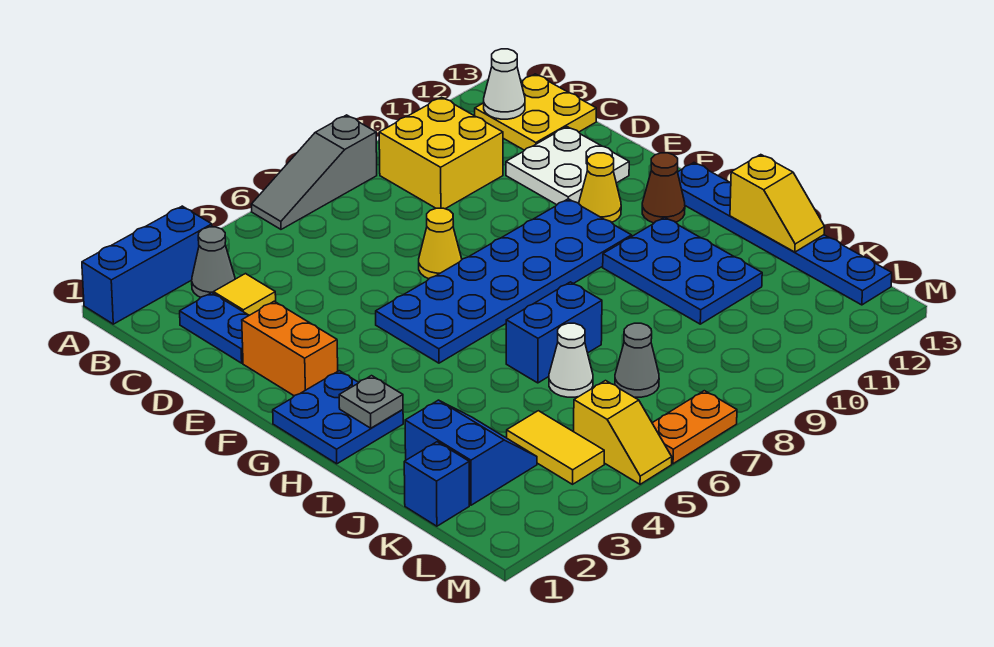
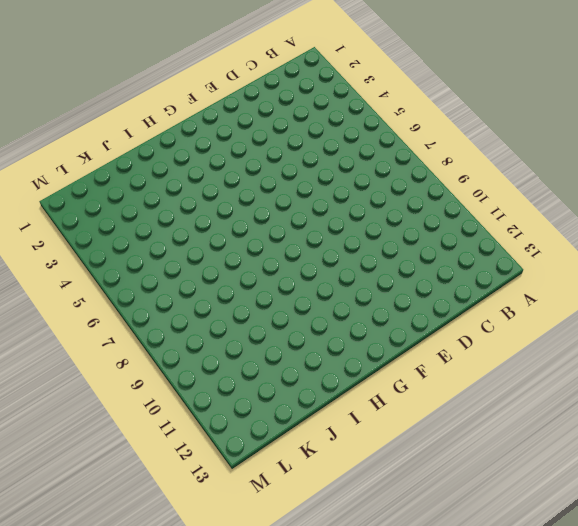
none -> blue brick A1:A3 level 1
none -> grey slope A6:A8 level 1 top 8
none -> grey cone B3 level 1

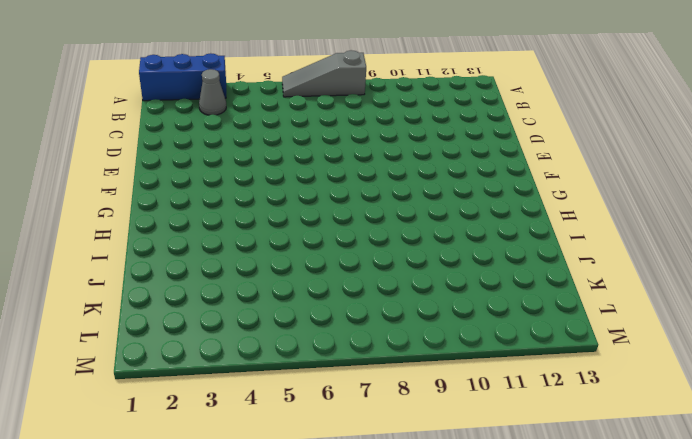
none -> yellow brick B9:C10 level 1
none -> yellow plate B12:C13 level 1
none -> blue plate C2:D2 level 1

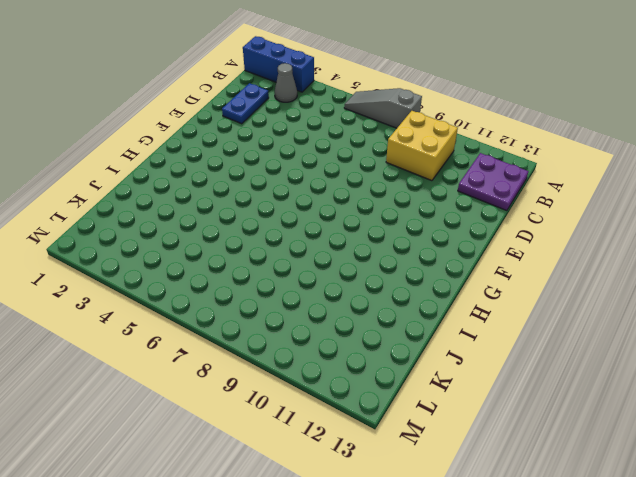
purple plate B12:C13 level 1 -> yellow plate B12:C13 level 1
none -> yellow tile C3 level 1
none -> white plate D11:E12 level 1
none -> orange brick E2:F2 level 1

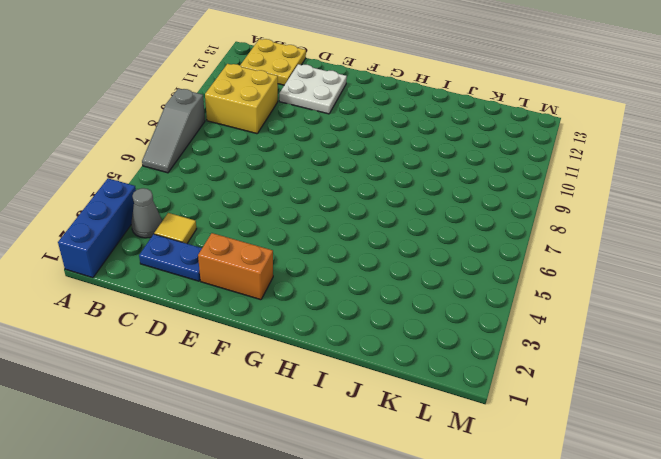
none -> yellow cone E7 level 1
none -> blue plate F5:G10 level 1
none -> yellow cone F11 level 1

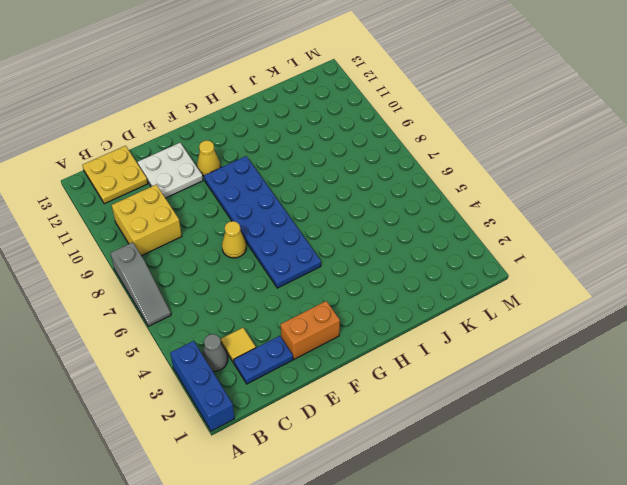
none -> blue plate G1:H2 level 1
none -> brown cone G12 level 1
none -> blue plate G13:L13 level 1

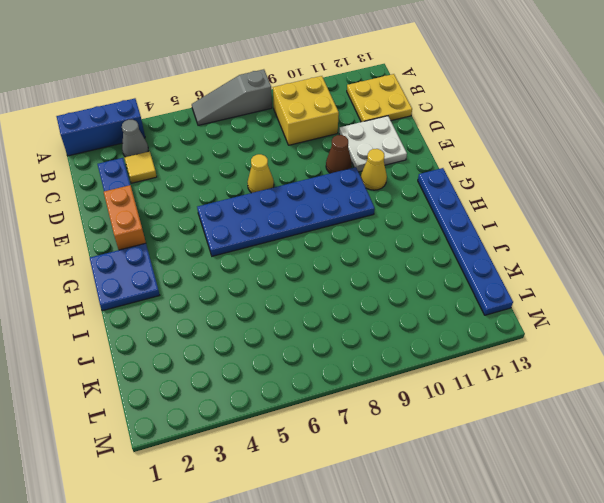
brown cone E10 level 1 -> brown cone G12 level 1
none -> blue plate H10:J11 level 1
none -> blue brick I6:I7 level 1
none -> blue slope J2:K3 level 1 top 2

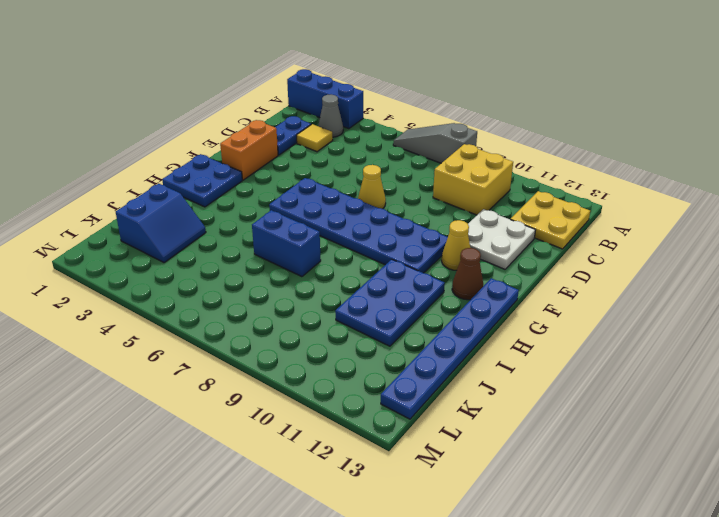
none -> white cone J6 level 1
none -> blue brick K1 level 1
none -> yellow tile K4:L4 level 1

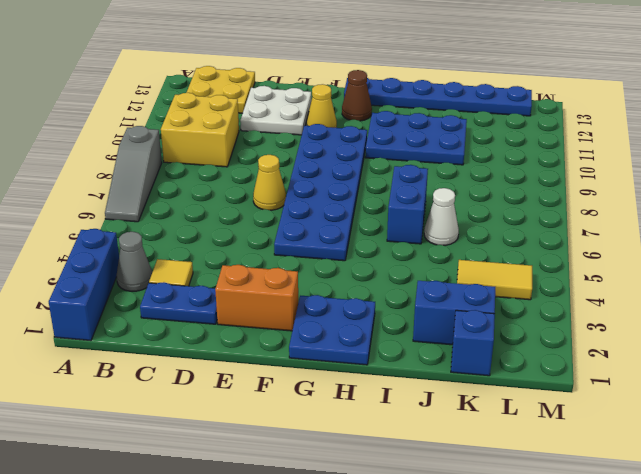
none -> grey cone K7 level 1
none -> yellow slope L5:M5 level 1 top L
none -> orange plate M6:M7 level 1

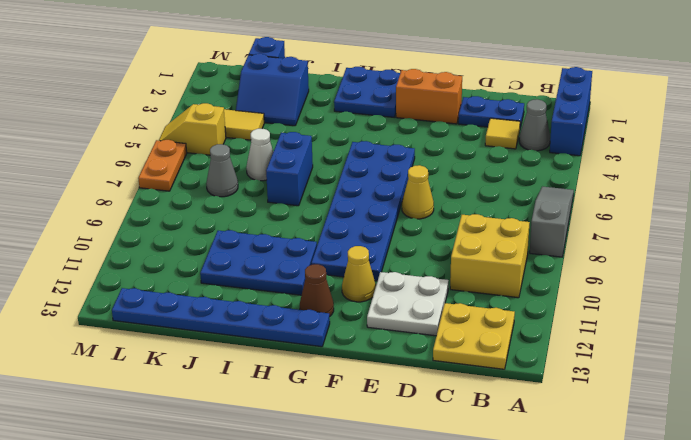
none -> white cone B12 level 2
none -> grey plate H2 level 2
none -> yellow slope I13:J13 level 2 top I

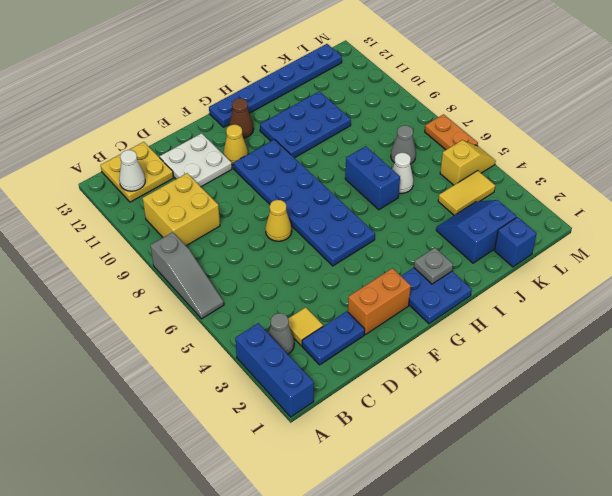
none -> yellow slope I13:J13 level 2 top I

